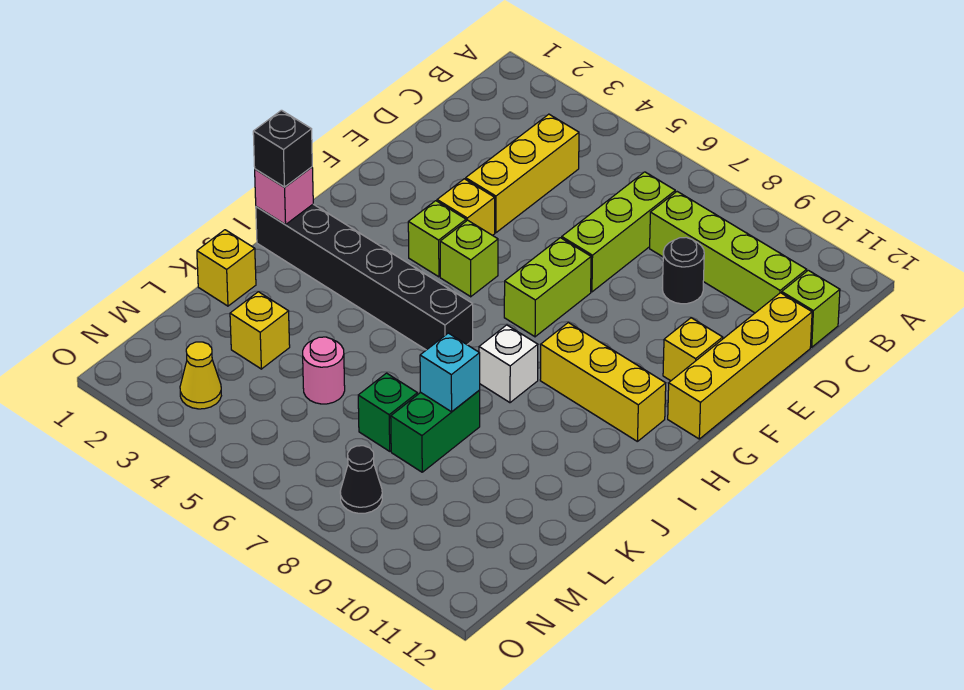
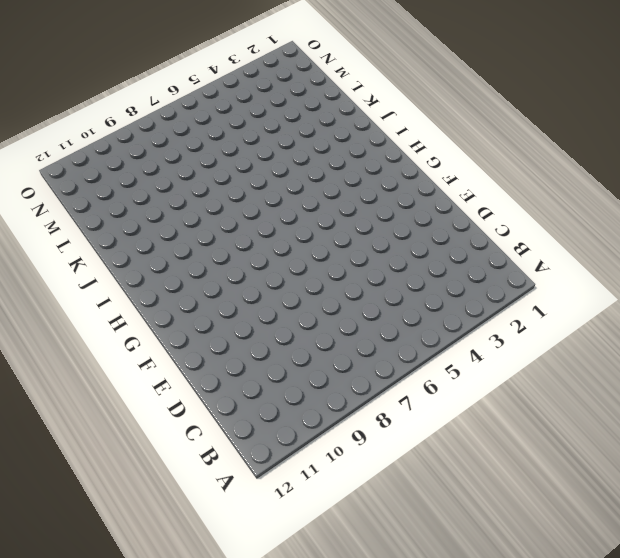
none -> yellow brick C4:E4 level 1
none -> lime brick C7:E7 level 1
none -> lime brick C8:C11 level 1

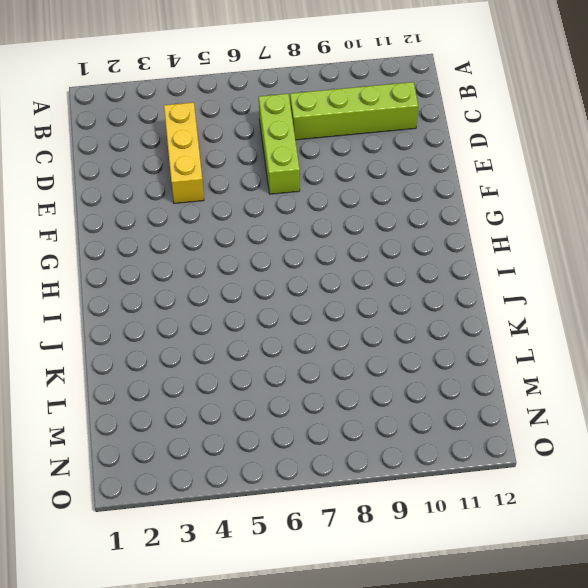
none -> lime brick C12 level 1
none -> black round brick D9 level 1
none -> yellow brick D12:G12 level 1

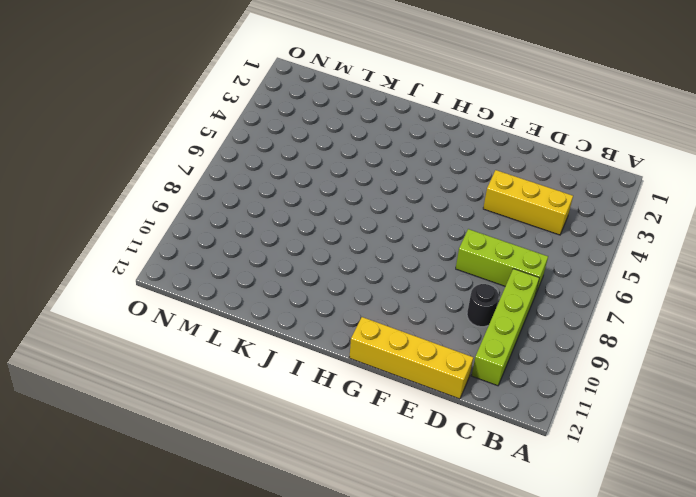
none -> lime brick C12 level 1
none -> yellow brick F4 level 1
none -> lime brick F7:G7 level 1

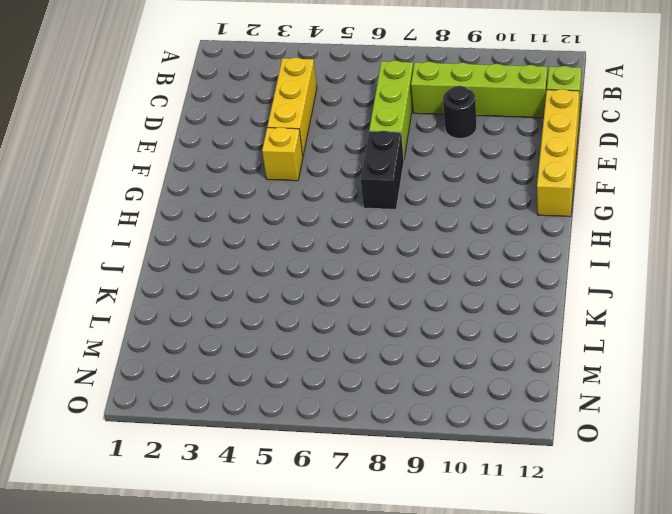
black brick F7:G7 level 1 -> lime brick F7:G7 level 1
none -> yellow brick F11 level 1
none -> lime brick G4 level 1
none -> lime brick G5 level 1

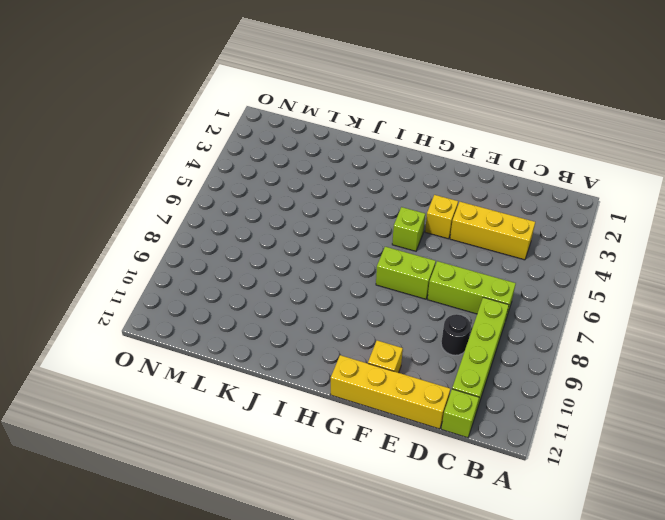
none -> lime brick G4 level 1
none -> yellow brick H9:H11 level 1
none -> black brick I1:I6 level 1

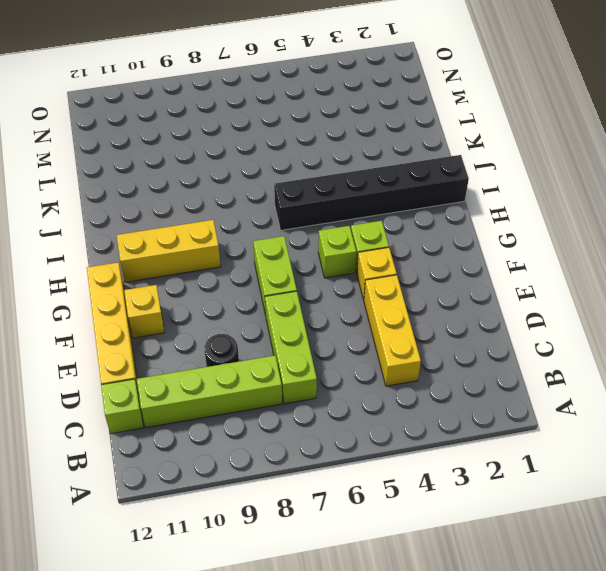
none -> white brick I8 level 1
none -> yellow brick K1 level 1
none -> green brick K8:L8 level 1

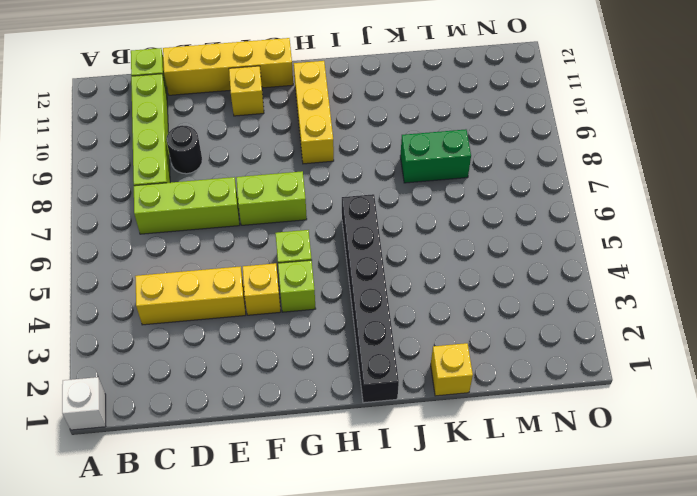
white brick A1 level 1 -> white brick I8 level 1
none -> yellow brick L3 level 1
none -> pink round brick L5 level 1
none -> green brick L7 level 1

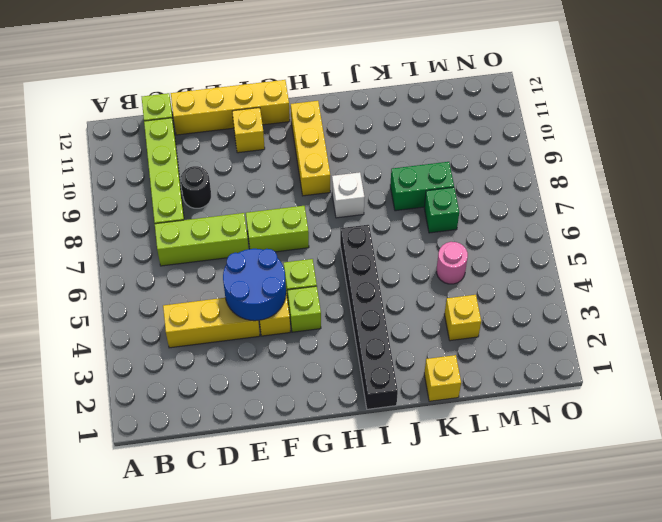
blue round brick E4:F5 level 2 -> none
none -> yellow cone N3 level 1
none -> black cone N8 level 1
none -> pink brick I1 level 2

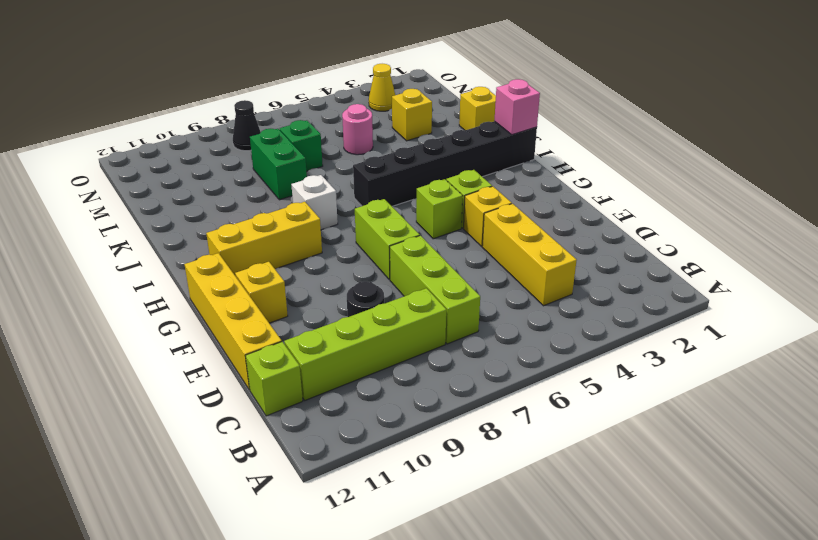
none -> cyan brick K8 level 2
none -> black brick I1 level 3

